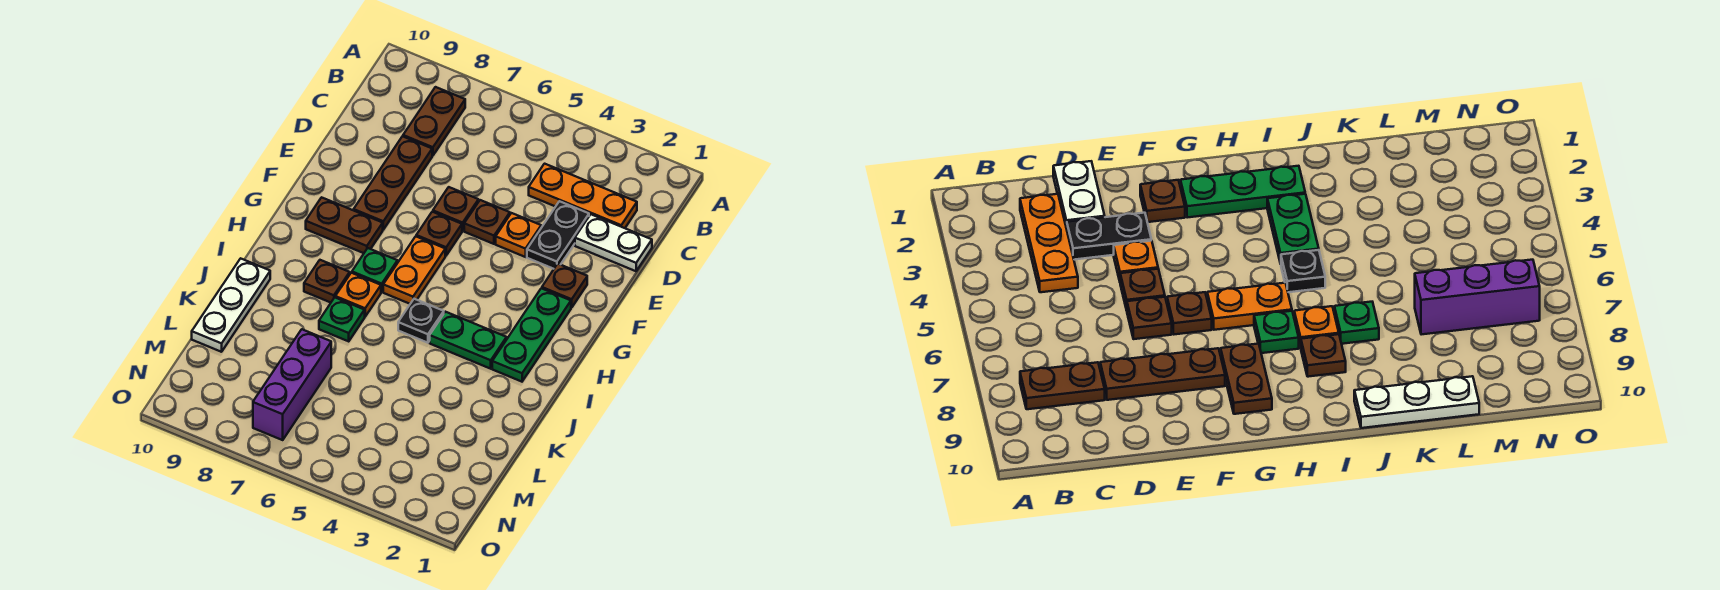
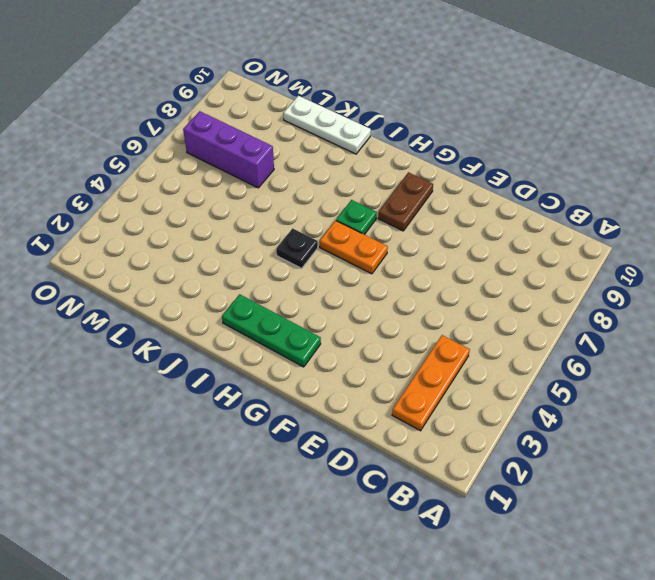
none -> brown plate B8:C8 level 1
none -> white plate D1:D2 level 1
none -> black plate D3:E3 level 1

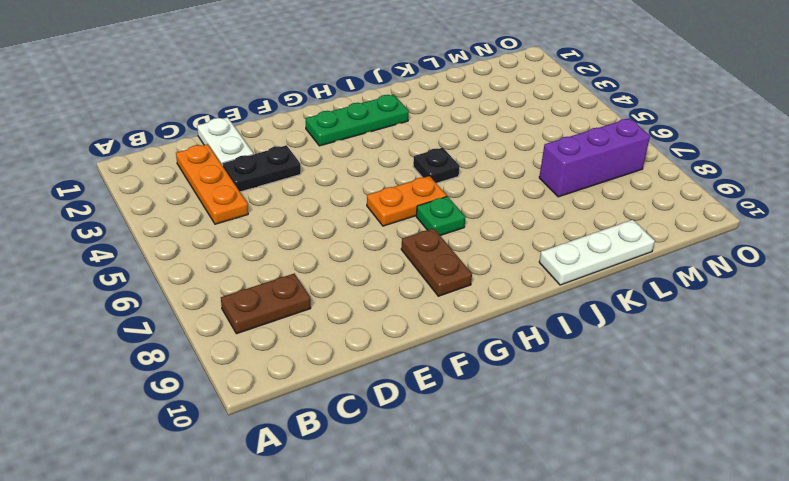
none -> brown plate D8:F8 level 1
none -> orange plate E4 level 1
none -> brown plate E5 level 1

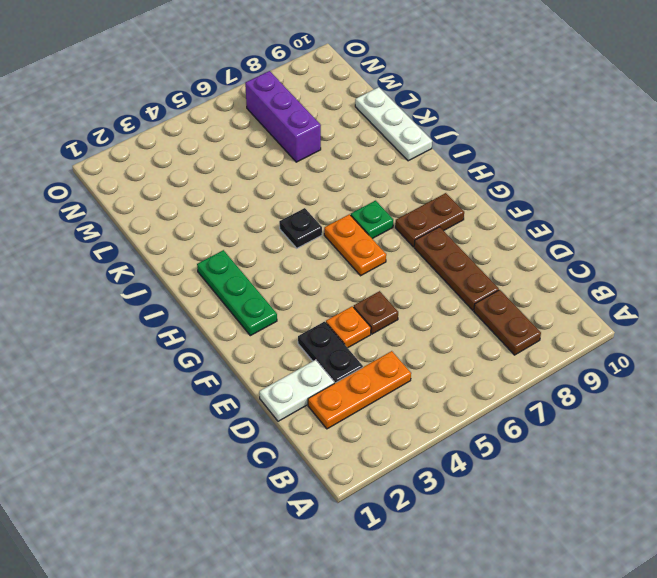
none -> brown plate E6 level 1
none -> brown plate F2 level 1
none -> brown plate F6 level 1

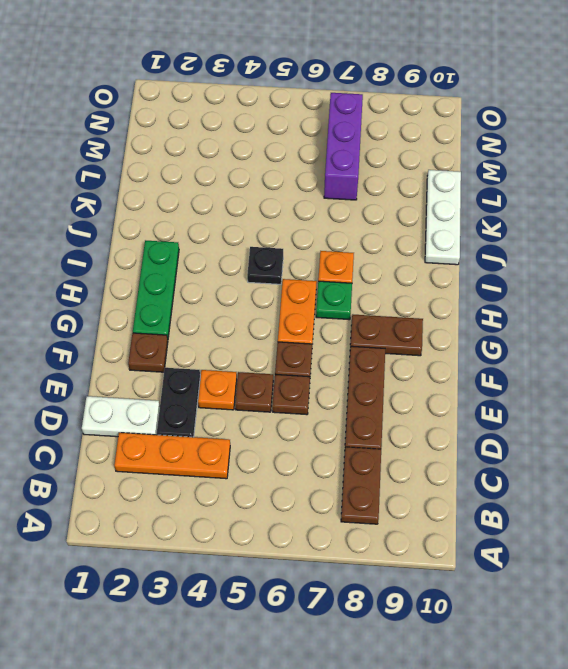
none -> green plate I3:I4 level 1
none -> brown plate I8 level 1
none -> green plate J7 level 1

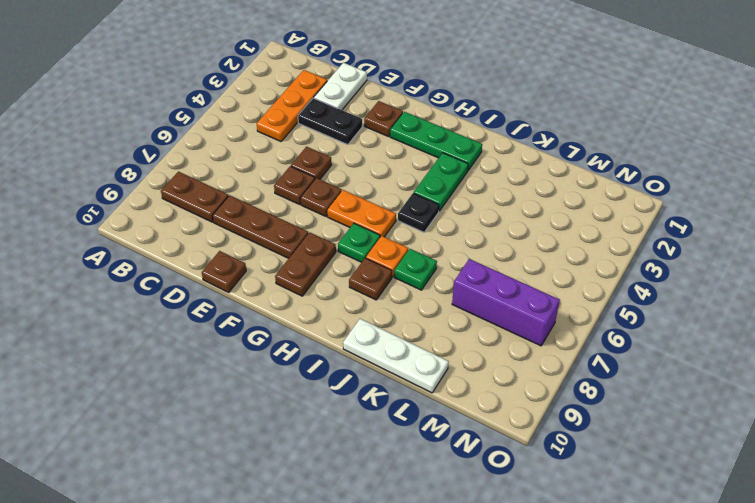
brown plate E10 level 1 -> none
none -> orange plate E4 level 1

